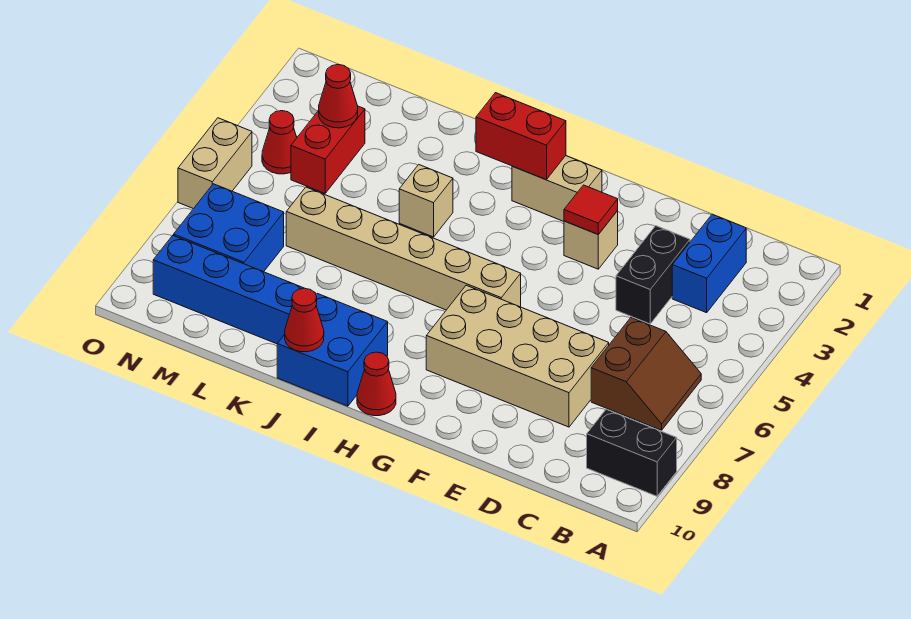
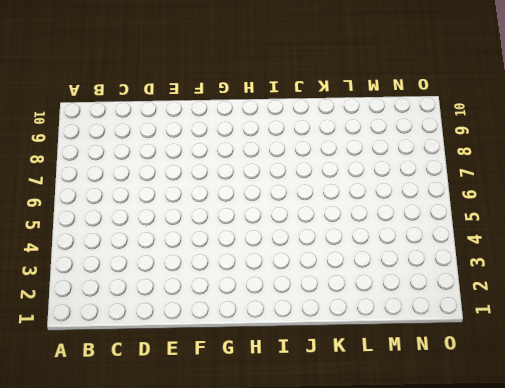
none -> black brick A9:B9 level 1
none -> brown slope B6:C7 level 1 top C
none -> blue brick C2:C3 level 1

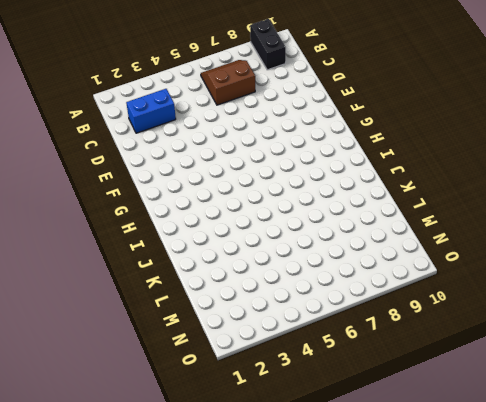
none -> black brick D3:D4 level 1
none -> tan brick D7:G8 level 1
none -> tan brick F3 level 1

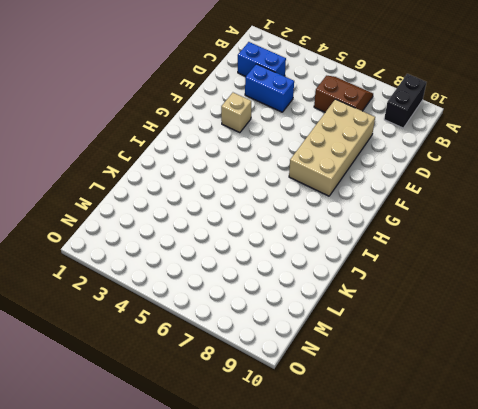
blue brick D3:D4 level 1 -> black brick D3:D4 level 1
none -> tan brick G2:H2 level 1
none -> tan brick G6:L6 level 1
none -> red cone H10 level 1

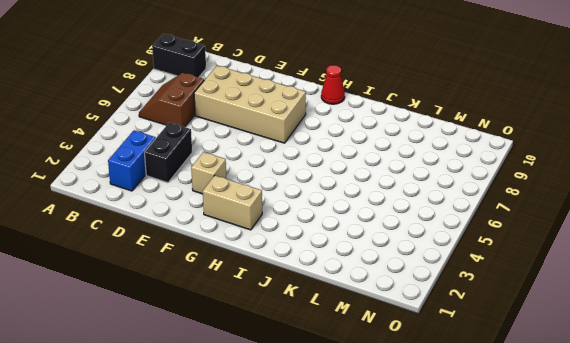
none -> tan brick G6:L6 level 1
none -> blue brick I9:J10 level 1
none -> tan brick J4 level 1

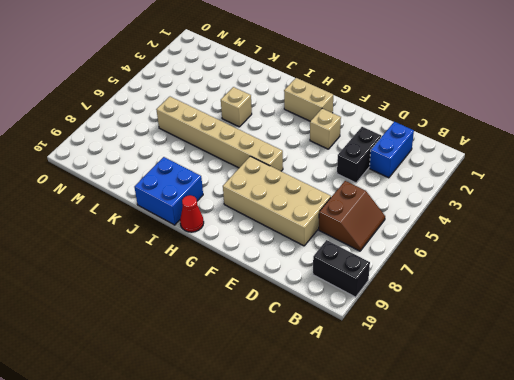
none -> blue brick K9:N9 level 1
none -> red brick M3:M4 level 1
none -> blue brick M7:N8 level 1

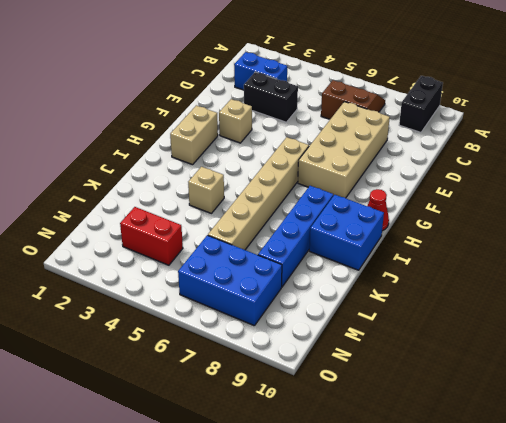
blue brick I8:L8 level 1 -> blue brick K9:N9 level 1
blue brick M6:N8 level 1 -> blue brick M7:N8 level 1
none -> red cone N4 level 1
none -> tan brick O5:O6 level 1
none -> red tile F3 level 2

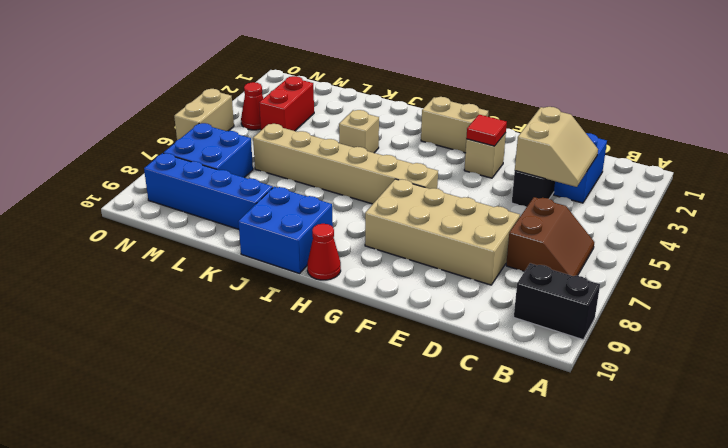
tan slope C3:D4 level 2 top D -> none
none -> red brick H2:I2 level 2
none -> red cone J10 level 2
none -> red cone M3 level 2

